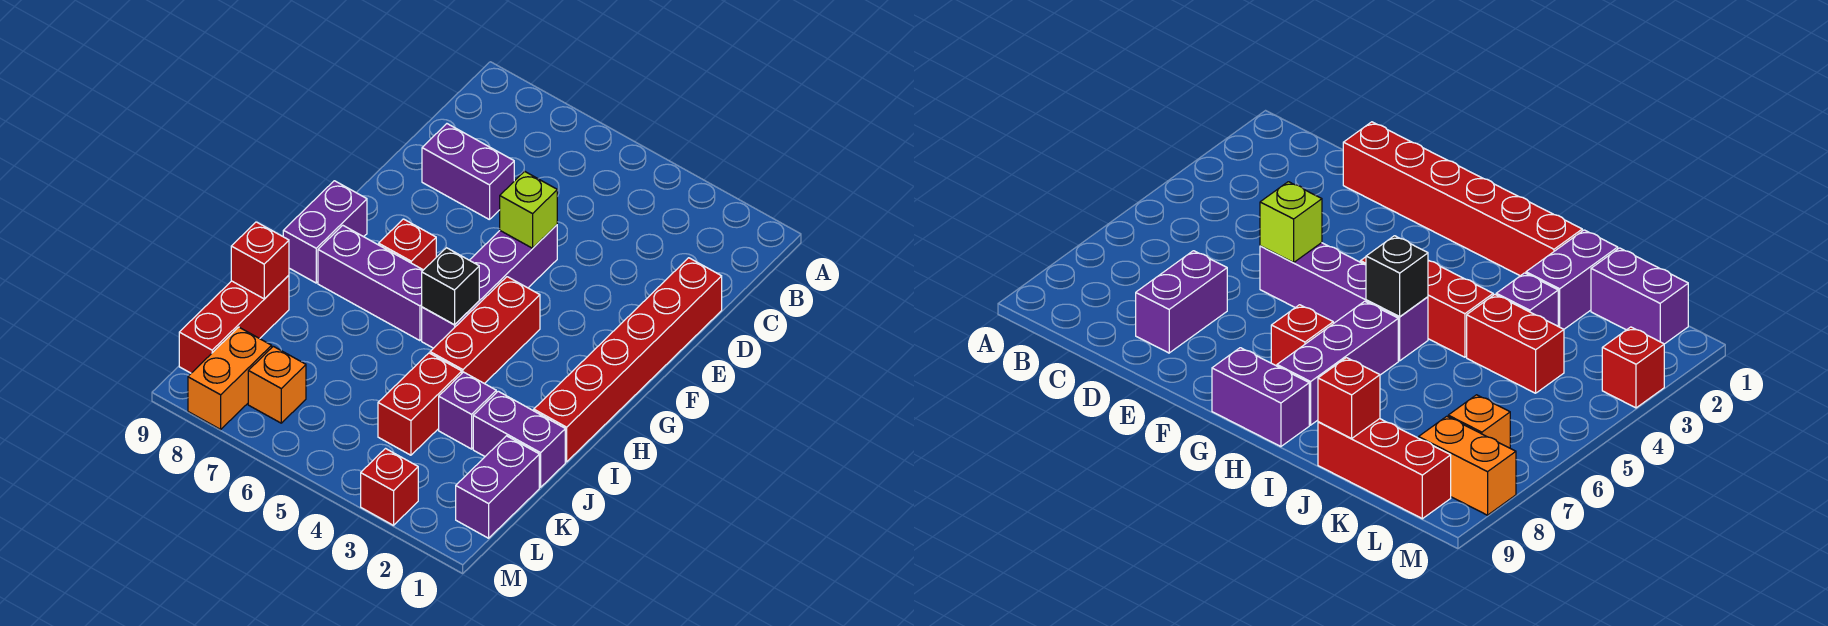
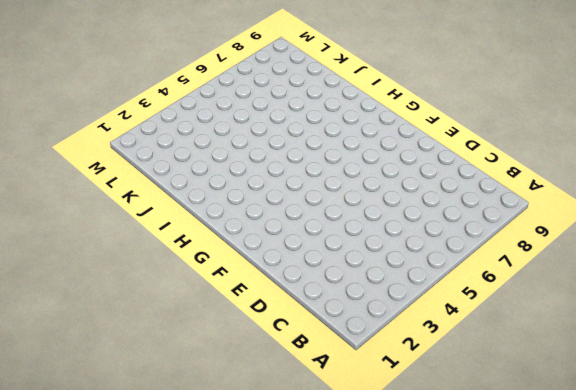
none -> red brick D1:I1 level 1
none -> purple brick D7:D8 level 1
none -> purple brick E5:H5 level 1

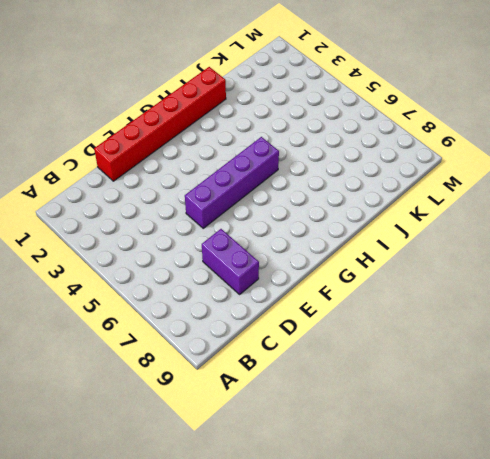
none -> red brick G4:I4 level 1
none -> red brick G7 level 1
none -> purple brick G9:H9 level 1

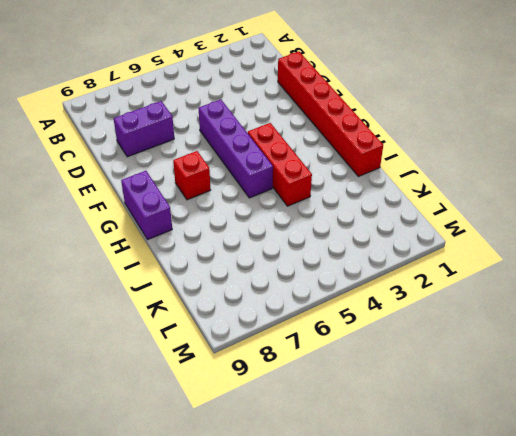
none -> purple brick H6:H8 level 1
none -> purple brick J1:J2 level 1
none -> purple brick J3 level 1

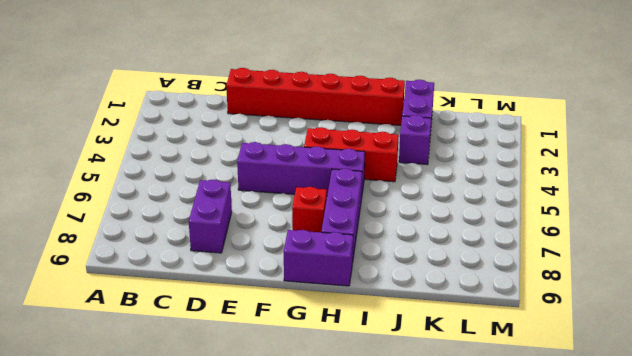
none -> red brick J4:K4 level 1
none -> red brick J9:L9 level 1
none -> purple brick K1:L1 level 1

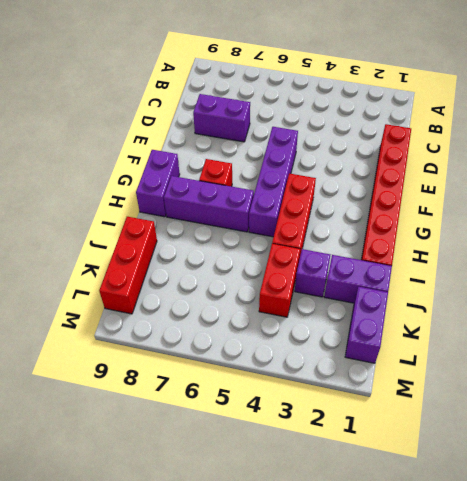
none -> orange brick L7 level 1
none -> orange brick L8:M8 level 1
none -> red brick M3 level 1

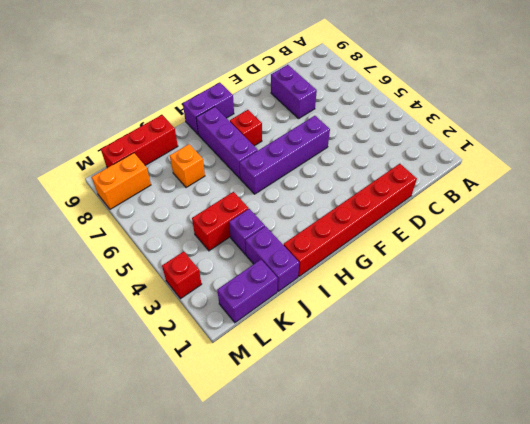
orange brick J7 level 1 -> orange brick L7 level 1
none -> red brick G4:I4 level 1
none -> lime brick E5 level 2
none -> black brick H5 level 2

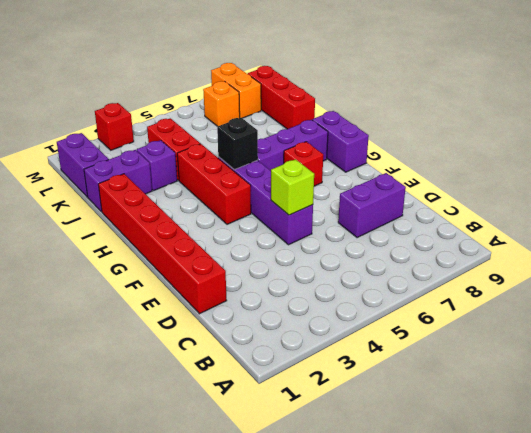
none -> red brick J9 level 2

